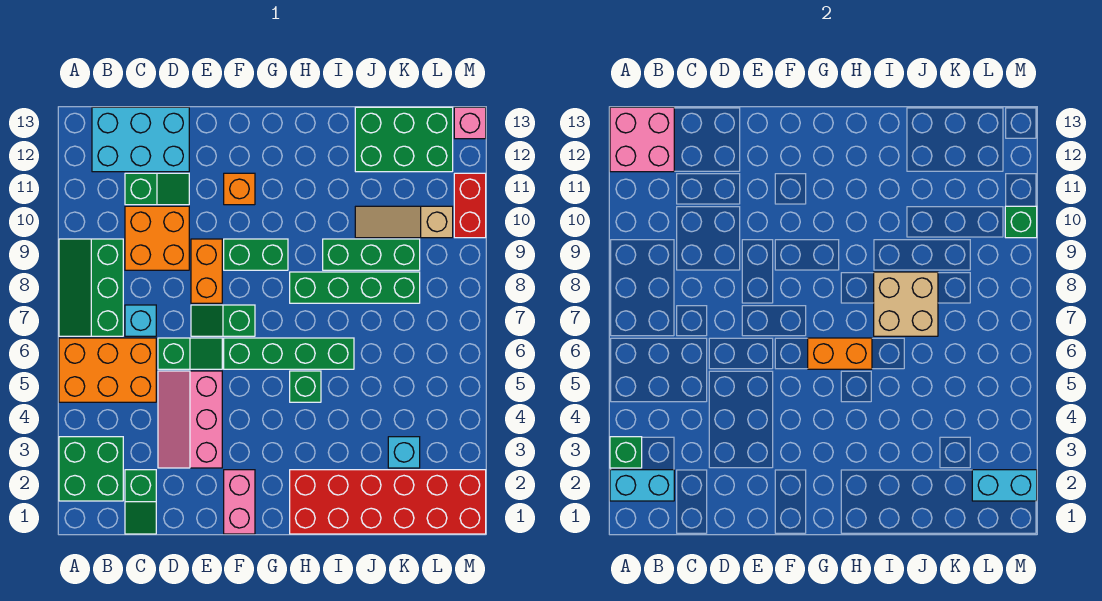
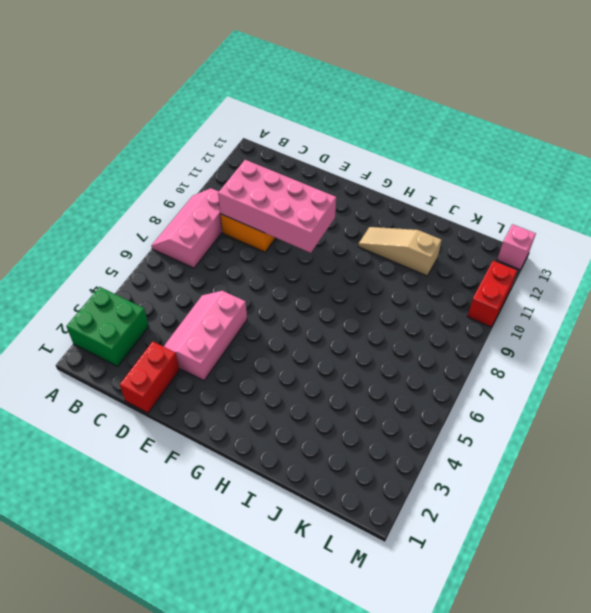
pink slope A7:B9 level 1 top B -> green slope A7:B9 level 1 top B
pink brick C9:F10 level 2 -> none
red brick D1:D2 level 1 -> none
tan slope H11:J11 level 1 top J -> tan slope J10:L10 level 1 top L
none -> orange brick A5:C6 level 1
none -> cyan brick B12:D13 level 1
none -> green slope C1:C2 level 1 top 2
none -> cyan brick C7 level 1

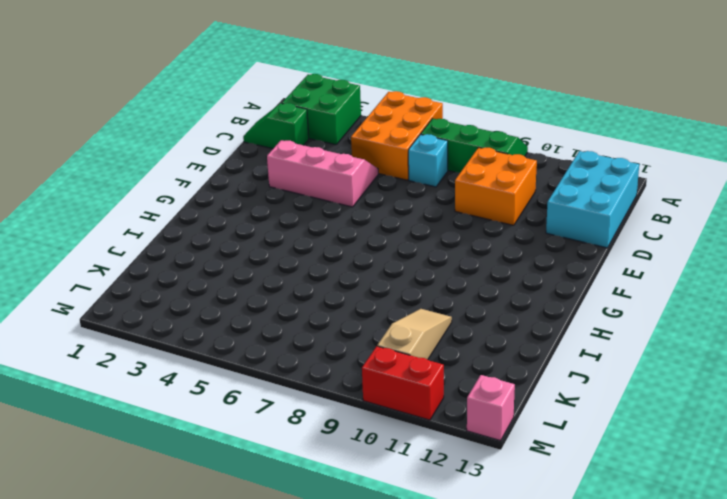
none -> green slope C11:D11 level 1 top C
none -> green slope D6:E6 level 1 top D
none -> green slope E7:F7 level 1 top F
none -> orange brick E8:E9 level 1

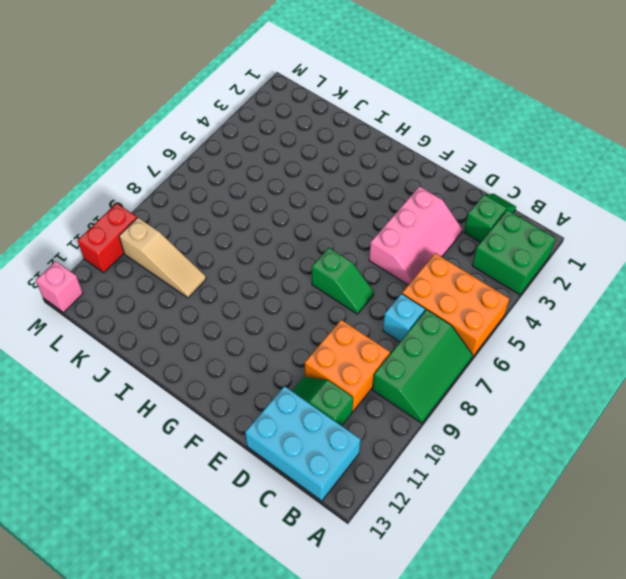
none -> green slope D6:E6 level 1 top D
none -> orange brick E8:E9 level 1
none -> pink brick F1:F2 level 1
none -> green brick F6:I6 level 1

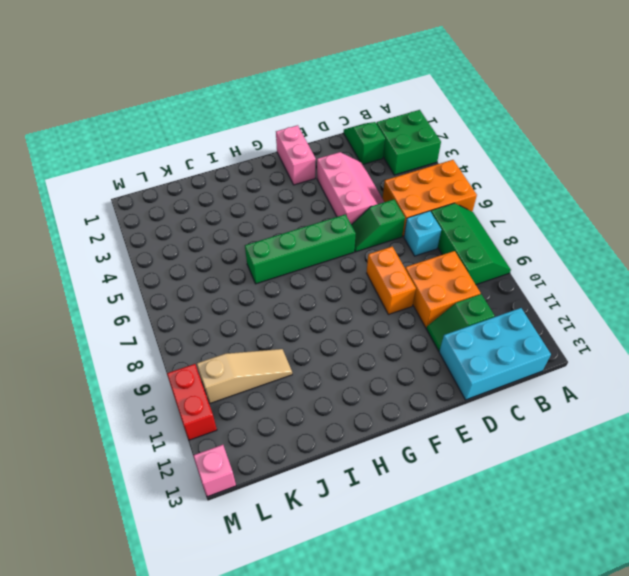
none -> green slope E7:F7 level 1 top F
none -> green brick F9:G9 level 1
none -> orange brick F11 level 1
none -> red brick H1:M2 level 1

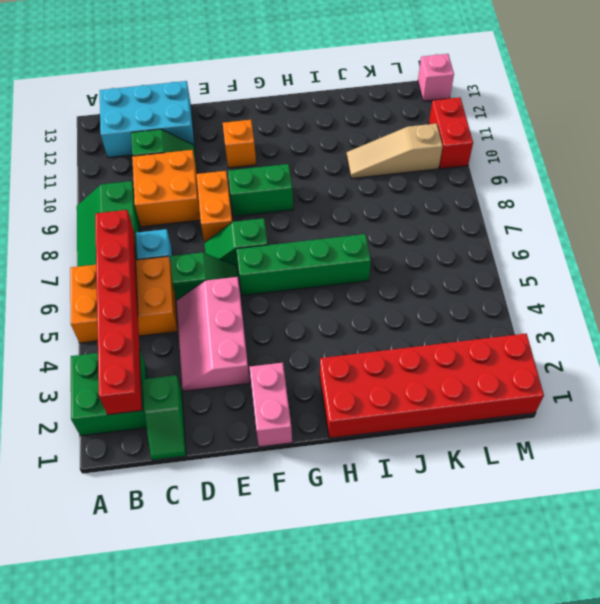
red brick B2:B7 level 2 -> cyan brick A2:B2 level 2
none -> green brick H5 level 1
none -> green brick H8:K8 level 1
none -> green brick I9:K9 level 1
none -> green brick J12:L13 level 1

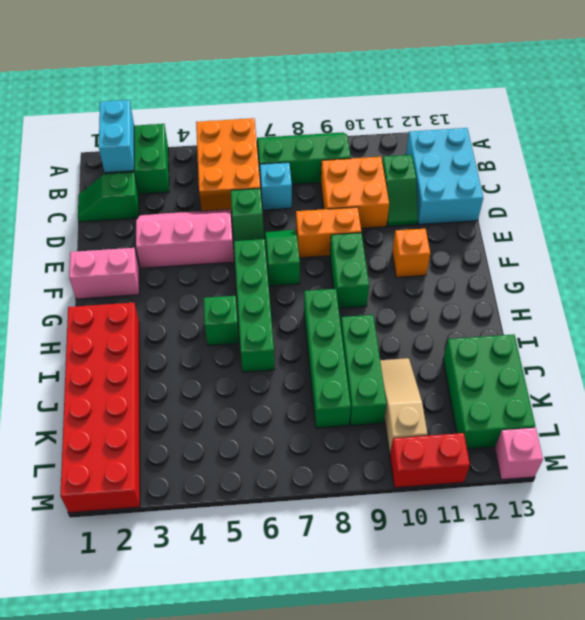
none -> cyan brick K3 level 1
none -> green brick A3 level 2
none -> pink brick A12:B13 level 2
none -> orange brick G6:H6 level 2

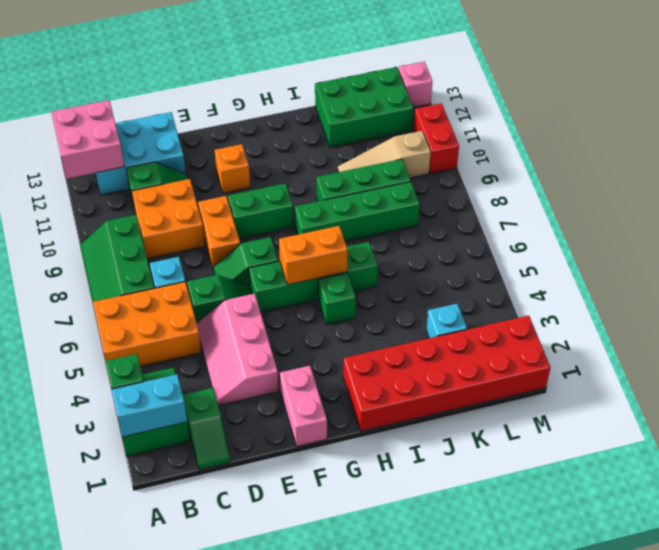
none -> tan brick I7:J8 level 2
none -> cyan brick L2:M2 level 2
none -> green brick M10 level 2

